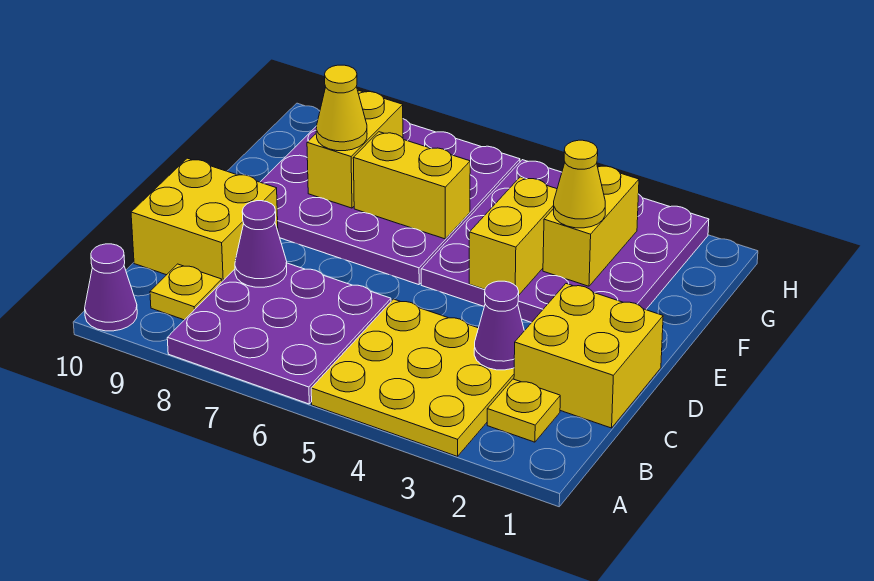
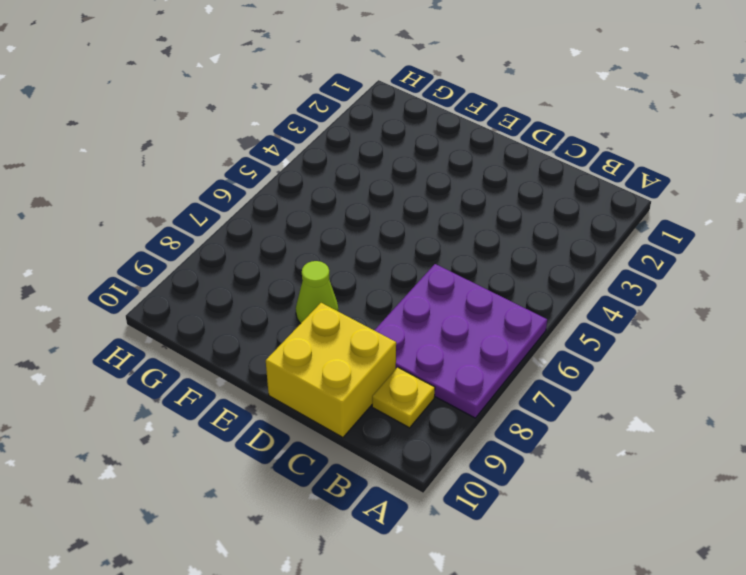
lime cone E8 level 1 -> purple plate E6:H9 level 1
none -> yellow plate A3:C5 level 1
none -> purple cone A10 level 1
none -> yellow plate B2 level 1

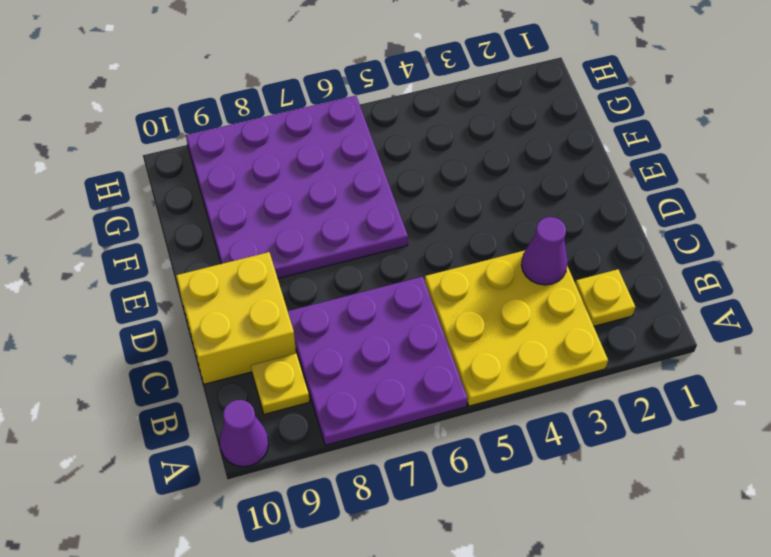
none -> yellow brick C1:D2 level 1
none -> purple plate E2:H5 level 1
none -> purple cone C8 level 2

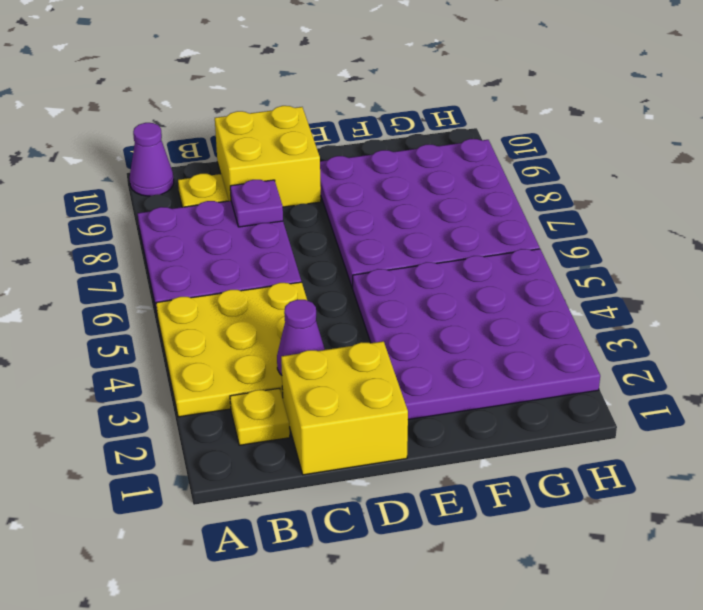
purple plate C8 level 2 -> purple cone C8 level 2
none -> yellow brick E4:F4 level 2
none -> yellow brick F3:G3 level 2
none -> yellow brick F6:F7 level 2

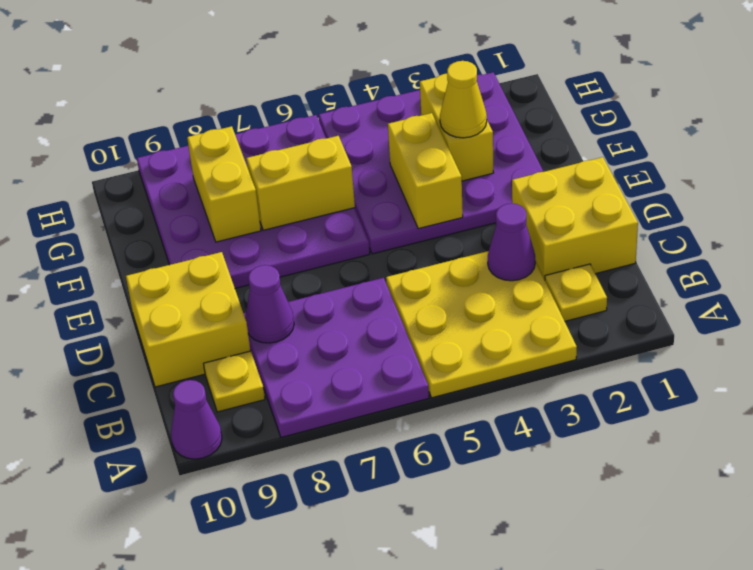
none -> yellow cone F8 level 3

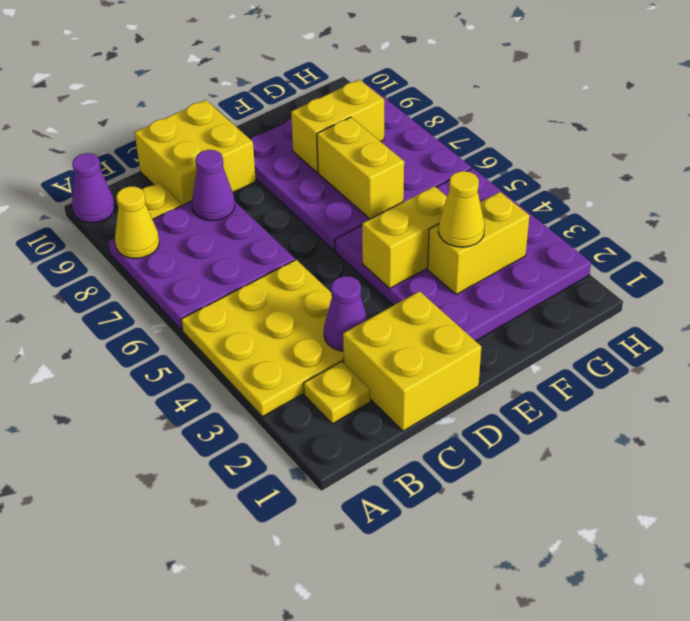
yellow cone A8 level 2 -> yellow cone F8 level 3

